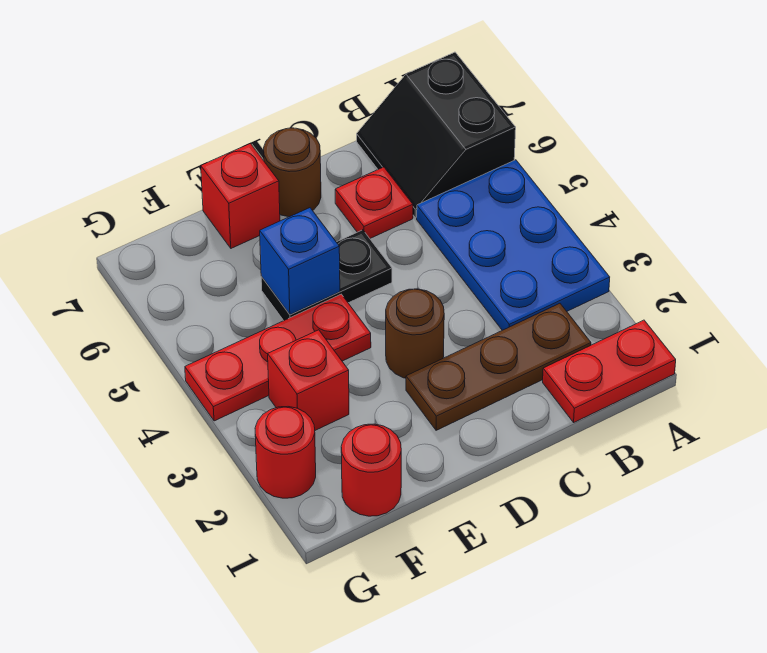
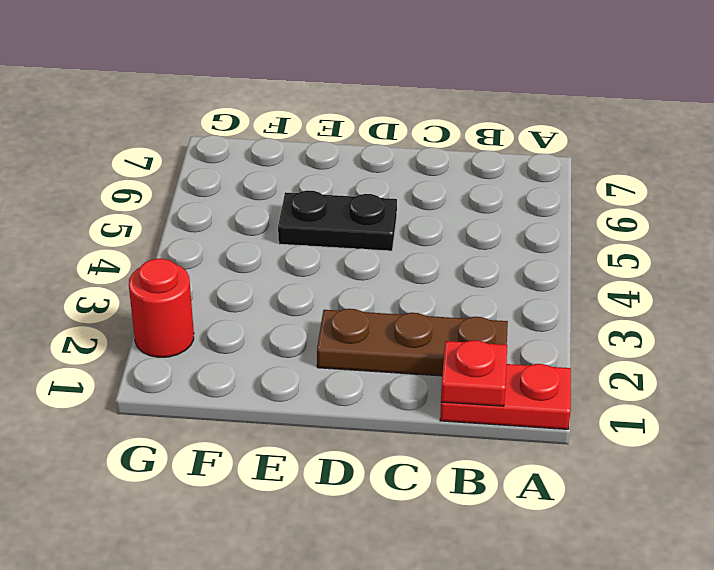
red plate B1 level 2 -> red plate C6 level 1
none -> blue plate A3:B5 level 1
none -> black slope A6:B7 level 1 top A
none -> brown round brick D3 level 1

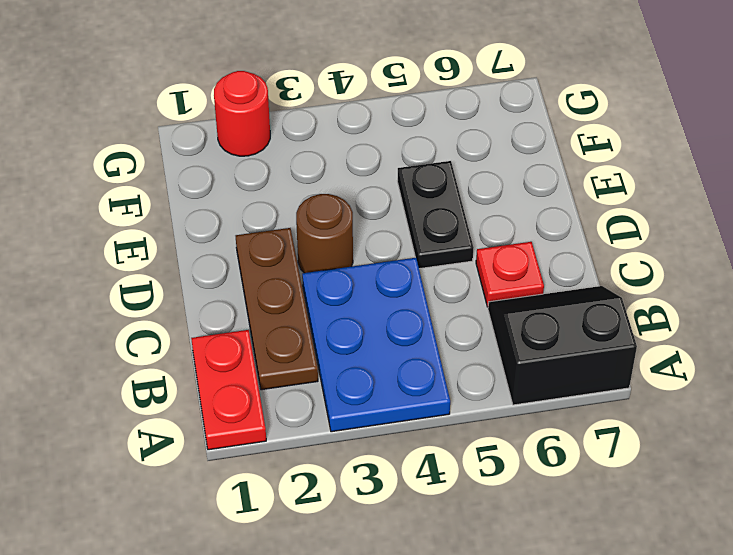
blue plate A3:C4 level 1 -> blue plate A3:B5 level 1
none -> brown round brick D7 level 1
none -> red plate E4:G4 level 1
none -> red brick E7 level 1

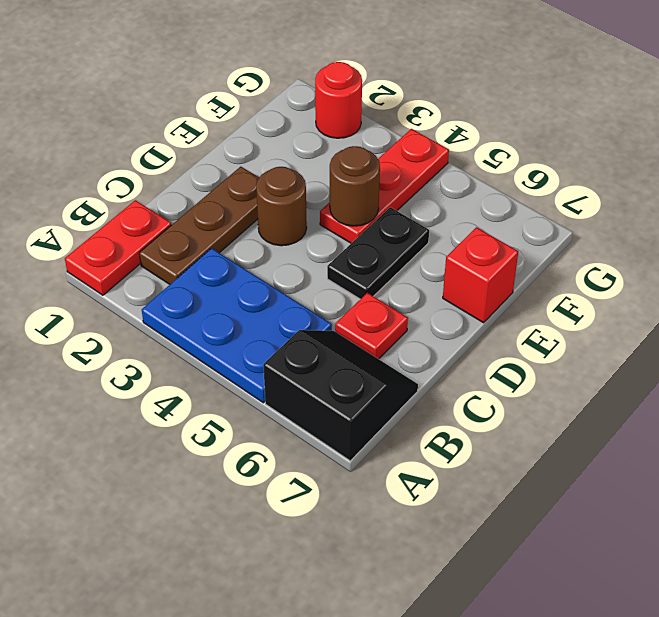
brown round brick E4 level 2 -> brown round brick D7 level 1
none -> red round brick F1 level 1
none -> red brick F3 level 1
none -> blue brick E5 level 2

